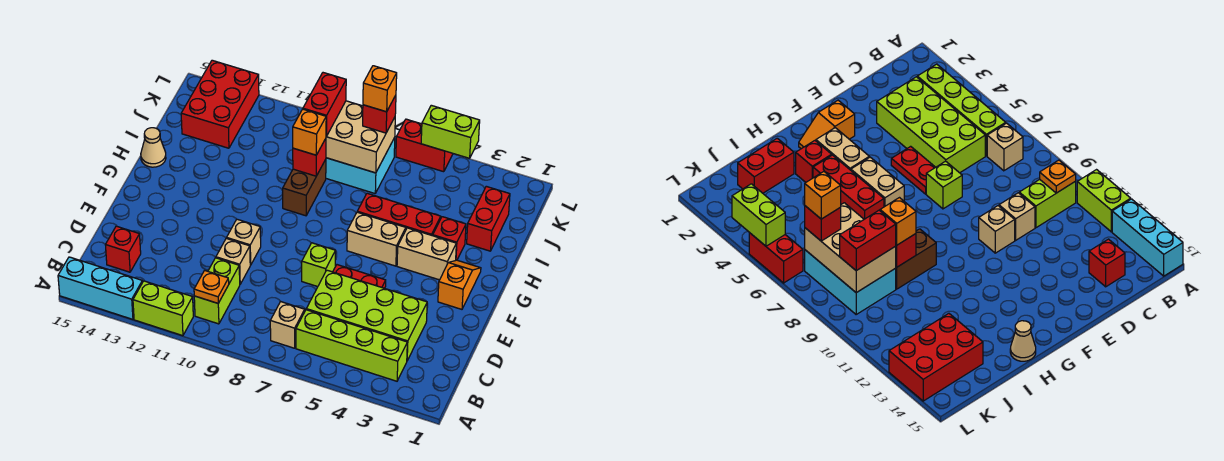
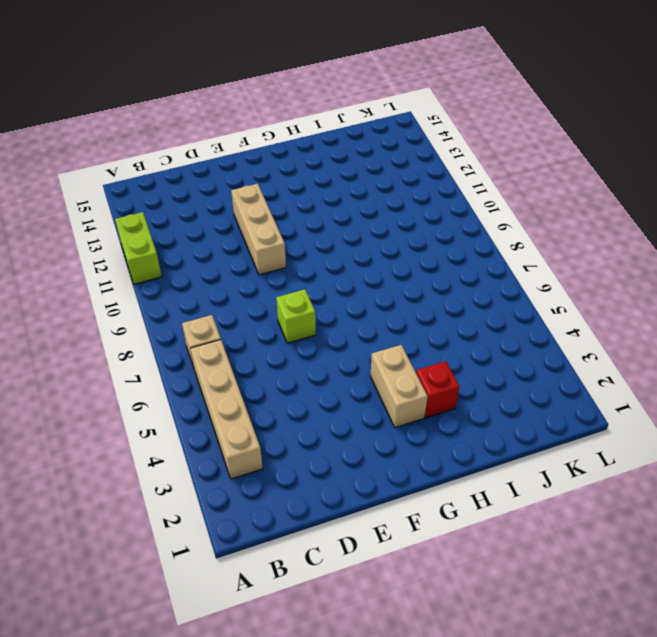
tan brick B3:B6 level 1 -> lime brick B3:B6 level 1
tan brick E10:E12 level 1 -> tan brick E10 level 1
none -> cyan brick A13:A15 level 1
none -> lime brick B10:C10 level 1
none -> lime brick C3:D6 level 1
none -> red brick C14 level 1

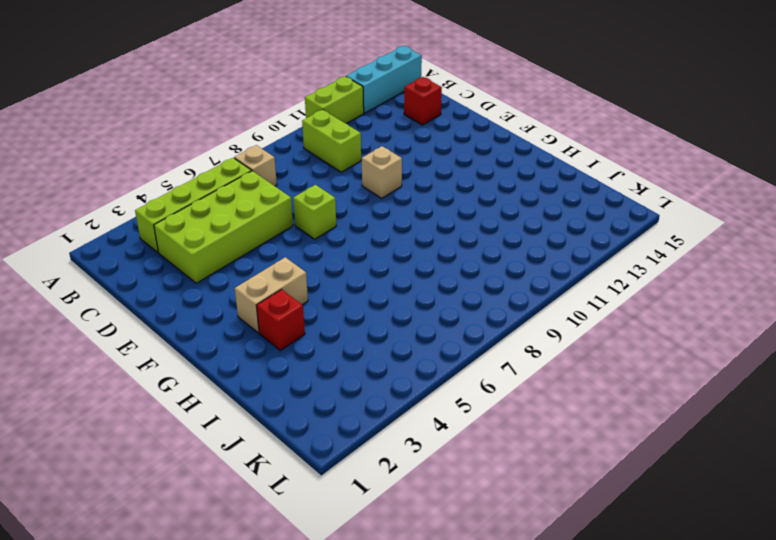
none -> tan brick D10 level 1
none -> red plate E5:E6 level 1
none -> orange slope F2:G2 level 1 top F
none -> tan brick G5:G6 level 1

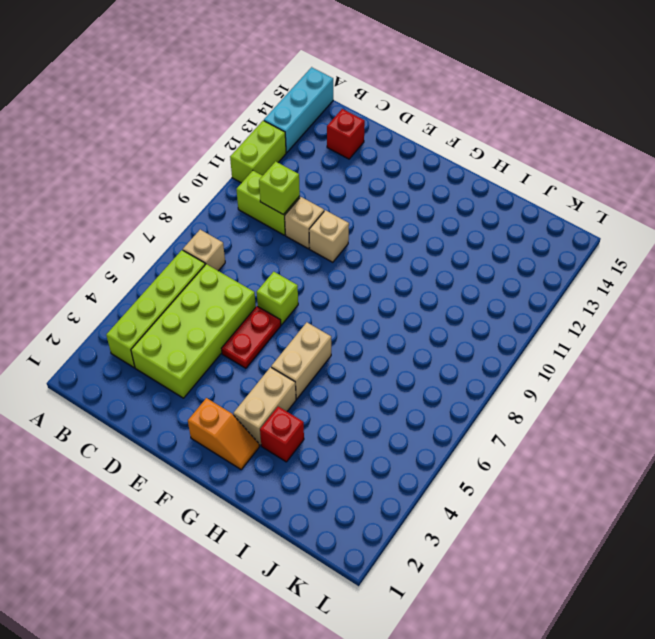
lime brick C10 level 2 -> none
none -> red brick H4:H6 level 1
none -> brown brick H9:I9 level 1
none -> tan cone H15 level 1
none -> red brick I2:J2 level 1

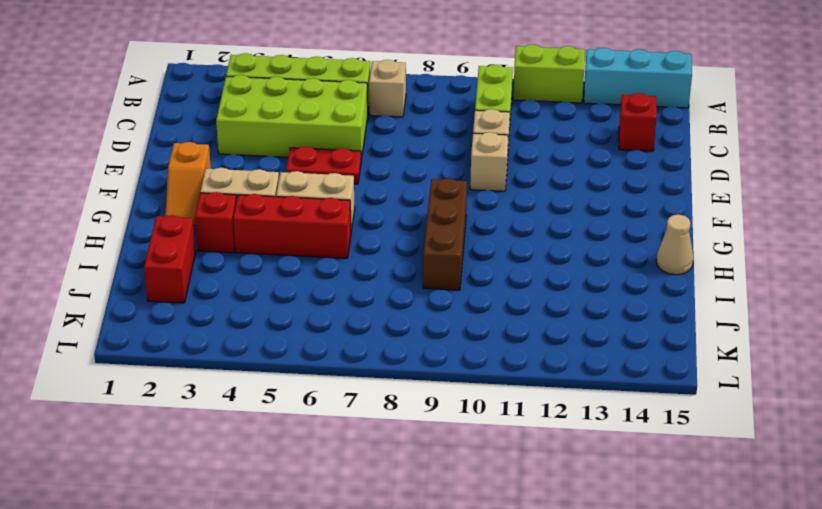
brown brick G9:I9 level 1 -> brown brick H9:I9 level 1
none -> lime brick E7 level 1
none -> cyan brick J7:K9 level 1
none -> red brick J13:L14 level 1
none -> red brick L5:L6 level 1

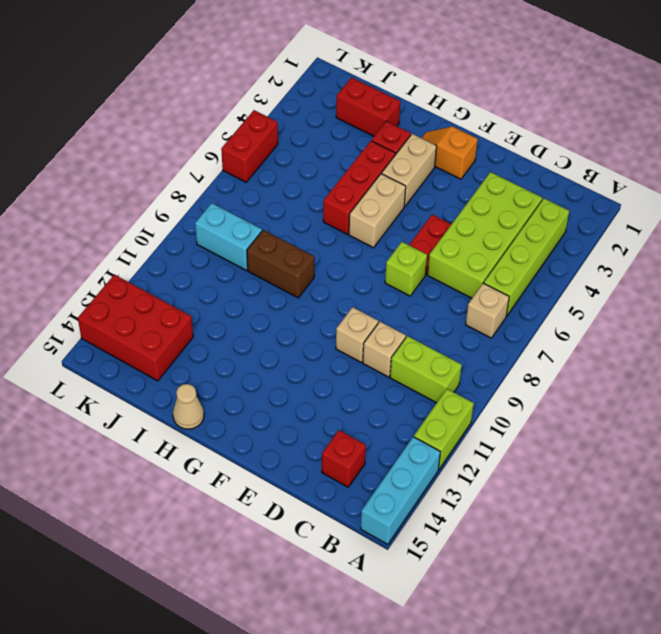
cyan brick J9:K9 level 1 -> cyan brick J7:K9 level 1
none -> orange plate B10 level 2
none -> red brick I9 level 2
none -> tan brick J7:K9 level 2
none -> lime brick L4:L5 level 2

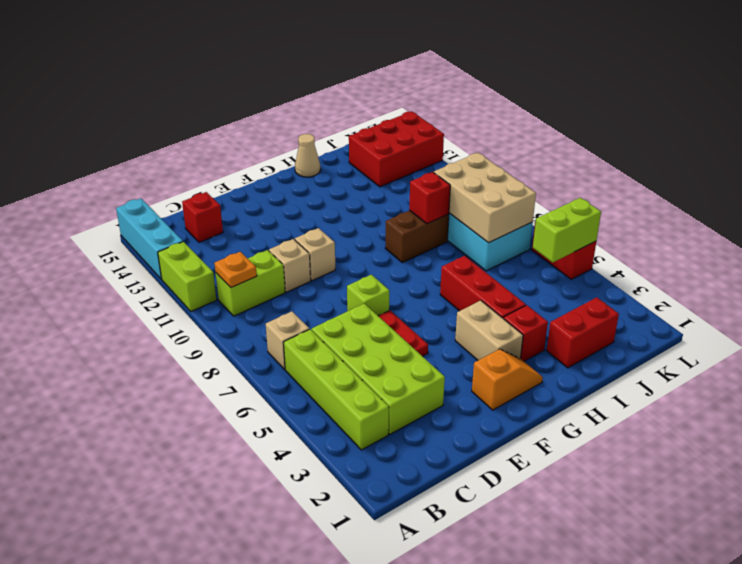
lime brick K5:L5 level 2 -> lime brick L4:L5 level 2
none -> tan brick G5:G6 level 1
none -> orange brick I9 level 3
none -> red brick J9:K9 level 3
none -> red brick K7 level 3

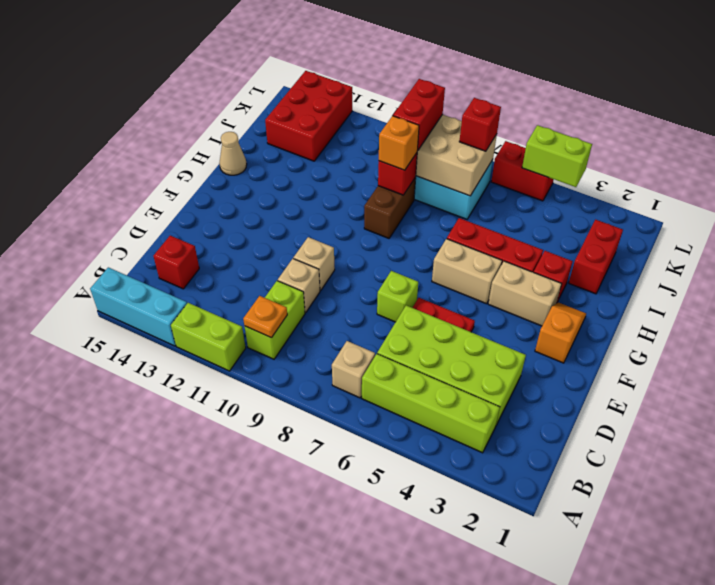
none -> orange brick K7 level 4

